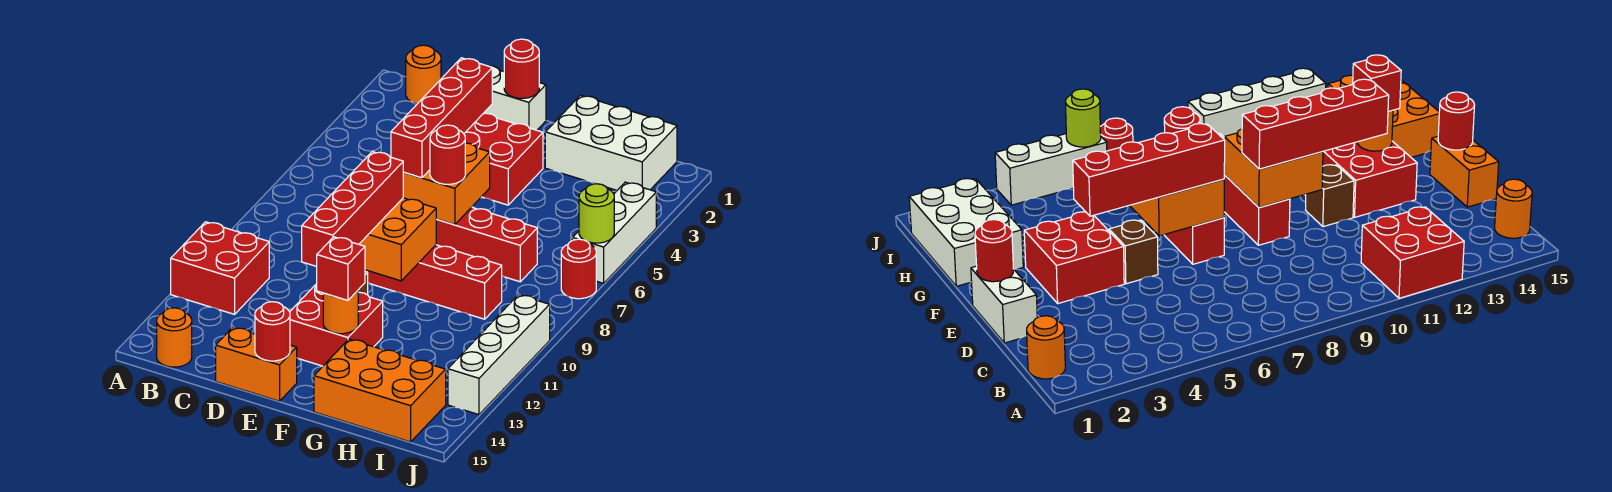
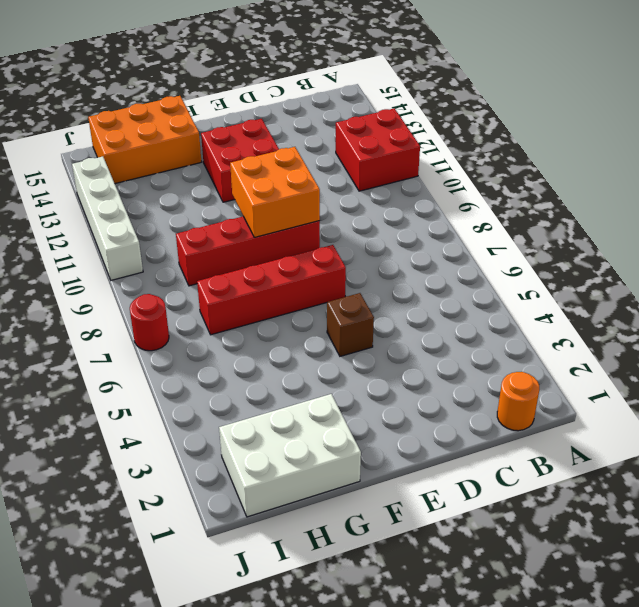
none -> orange round brick B15 level 1
none -> white brick D1:E1 level 1
none -> orange brick D15:E15 level 1

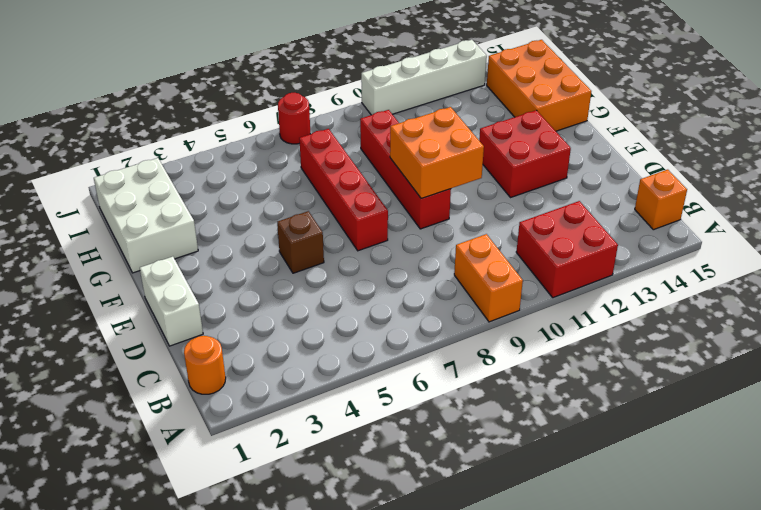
orange brick A9:B9 level 1 -> orange brick D15:E15 level 1
orange brick B15 level 1 -> orange round brick B15 level 1
none -> red brick E3:F4 level 1
none -> brown brick E11 level 1
none -> white brick J4:J6 level 1

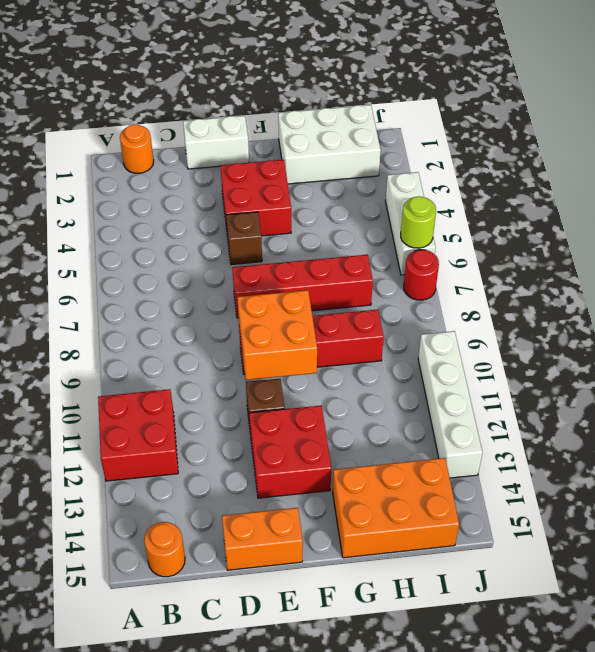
none -> red round brick E1 level 2
none -> orange brick E6:F7 level 2
none -> red round brick E15 level 2

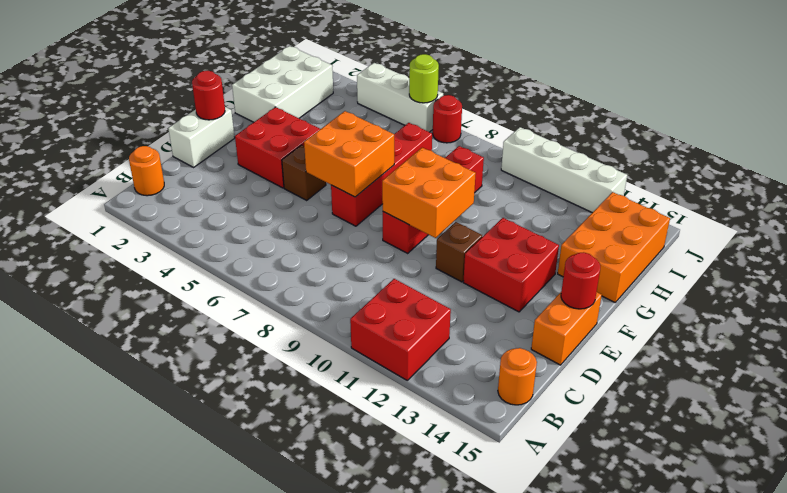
none -> orange round brick F13 level 2
none -> red brick E4:E7 level 3
none -> red brick E9:E12 level 3

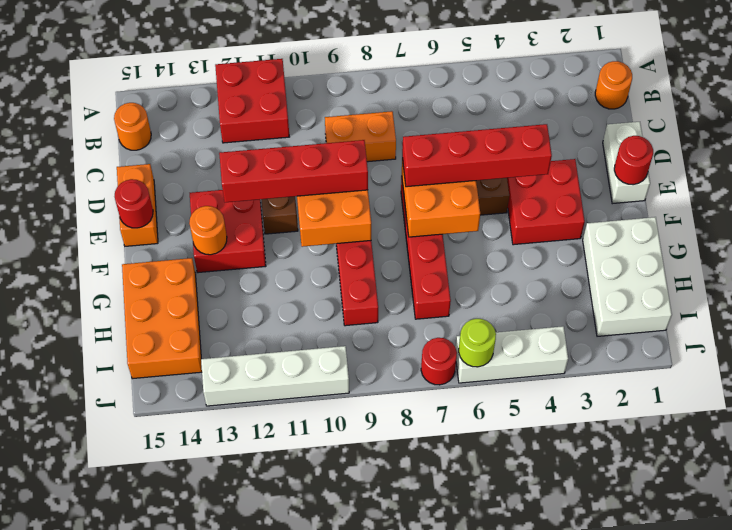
orange brick C8:C9 level 1 -> none
none -> red round brick F7 level 3
none -> red brick F13 level 3

